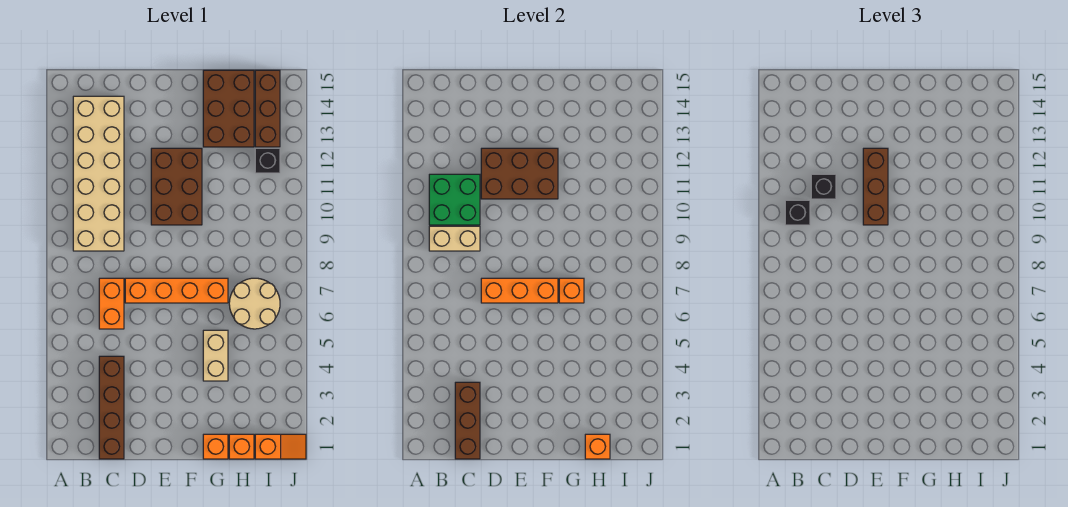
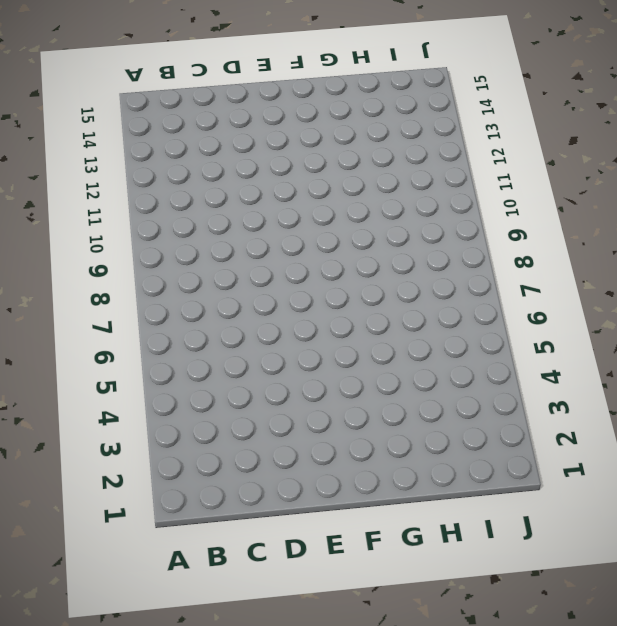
none -> tan brick B9:C14 level 1
none -> brown brick C1:C4 level 1
none -> orange brick C6:C7 level 1

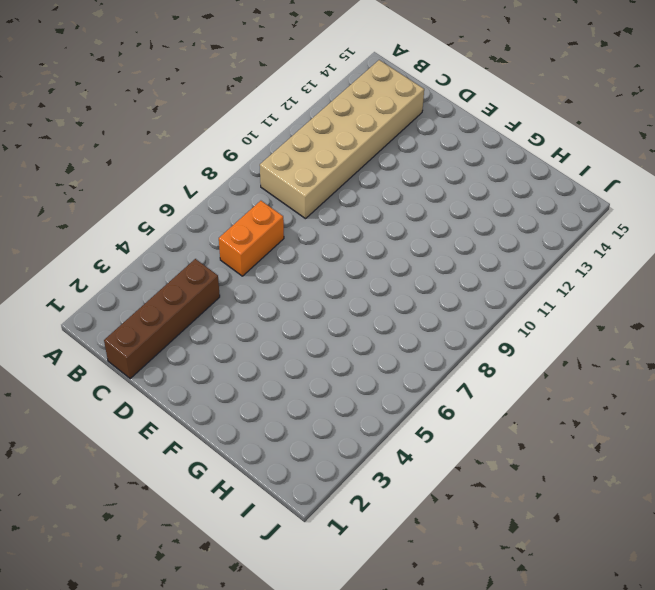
none -> orange brick D7:G7 level 1
none -> brown brick E10:F12 level 1
none -> orange brick G1 level 1

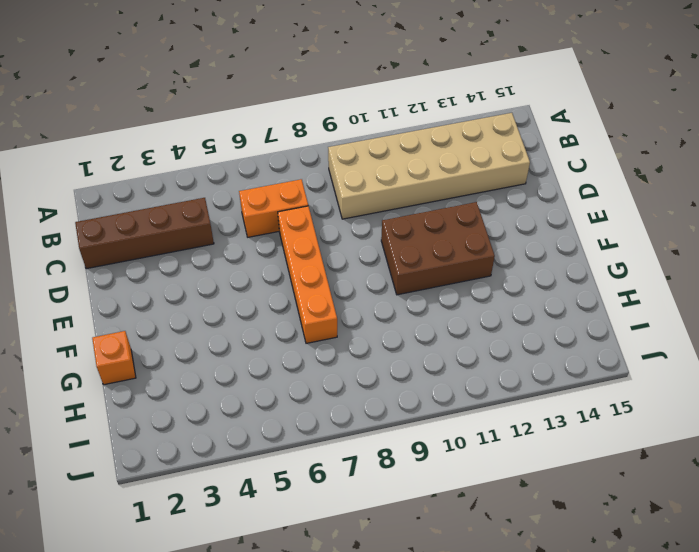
none -> tan brick G4:G5 level 1
none -> brown brick G13:H15 level 1
none -> orange brick H1 level 1

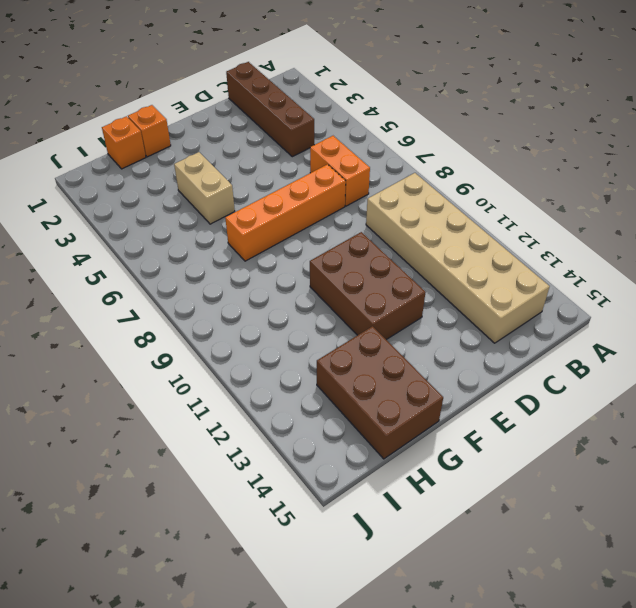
none -> tan round brick H6:I7 level 1
none -> orange slope I1:J1 level 1 top I
none -> black brick I12 level 1

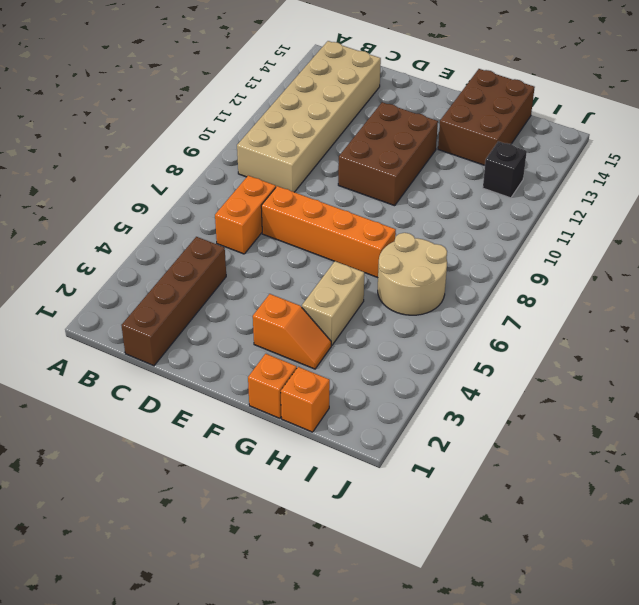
orange slope F3:G3 level 1 top F -> orange slope I1:J1 level 1 top I
none -> brown brick I13:I15 level 1
none -> tan brick B9:C9 level 2
none -> green brick B10:C11 level 2

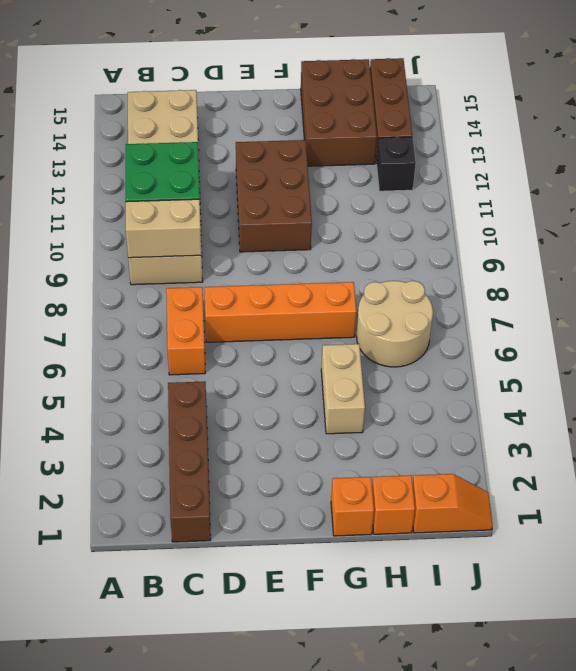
none -> brown brick C1:C3 level 2
none -> orange brick D7:F7 level 2
none -> brown brick D11:F12 level 2

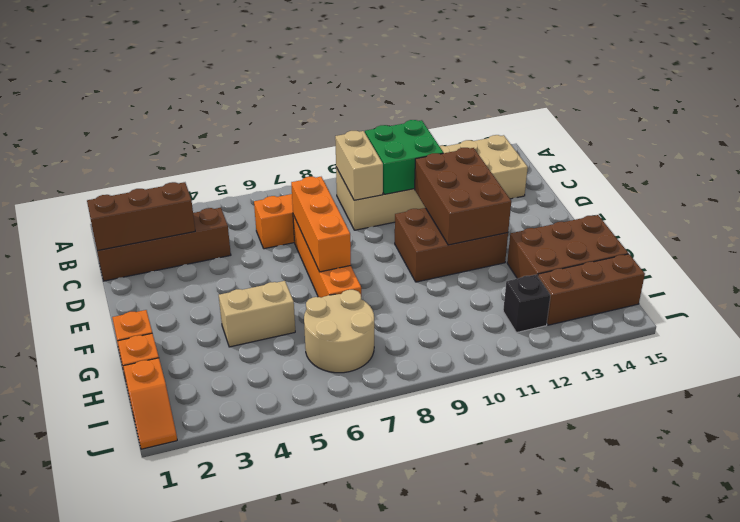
none -> orange brick G7 level 2
none -> orange brick H1 level 2
none -> black brick B10 level 3

